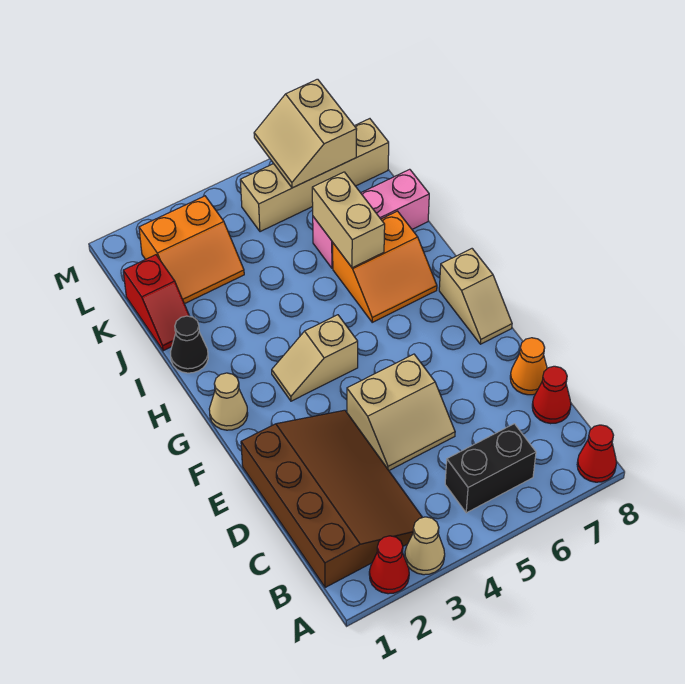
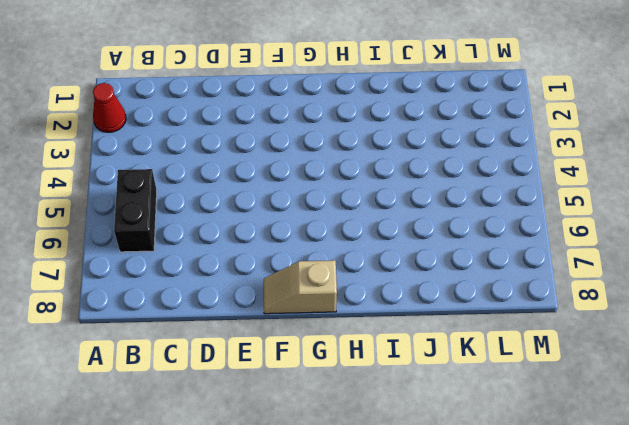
none -> tan cone A3 level 1
none -> red cone A8 level 1
none -> brown slope B1:E3 level 1 top 1

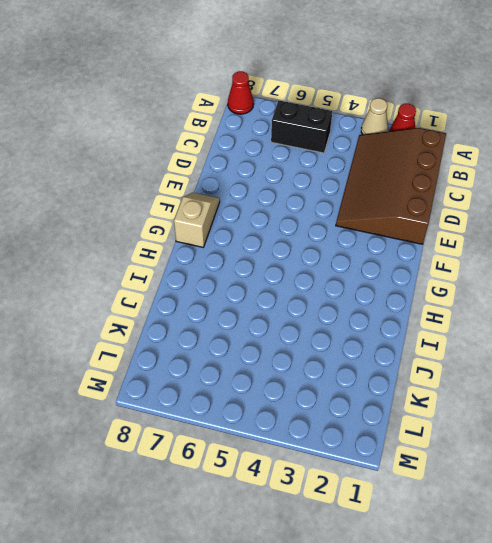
none -> red cone C8 level 1
none -> tan slope D4:E5 level 1 top E
none -> orange cone D8 level 1

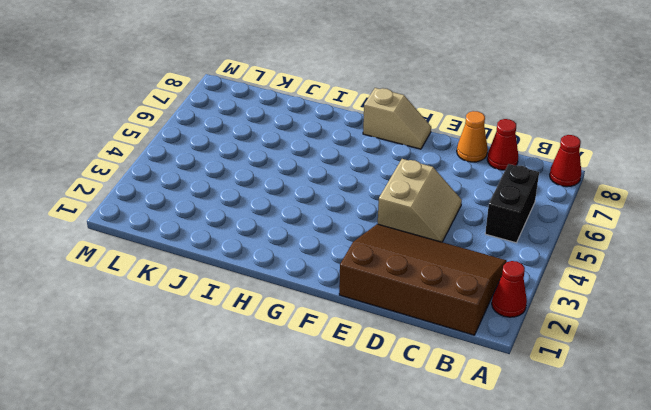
none -> tan cone A3 level 1
none -> tan cone G1 level 1
none -> tan slope G3:G4 level 1 top 4

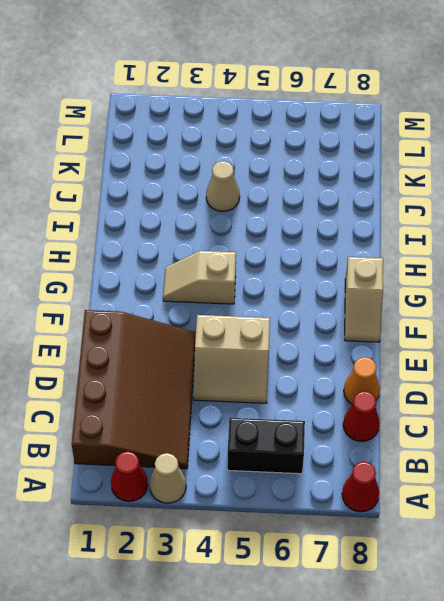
tan cone J4 level 1 -> tan cone G1 level 1
none -> orange slope H6:I7 level 1 top I
none -> black cone I1 level 1
none -> red slope J1:K1 level 1 top K

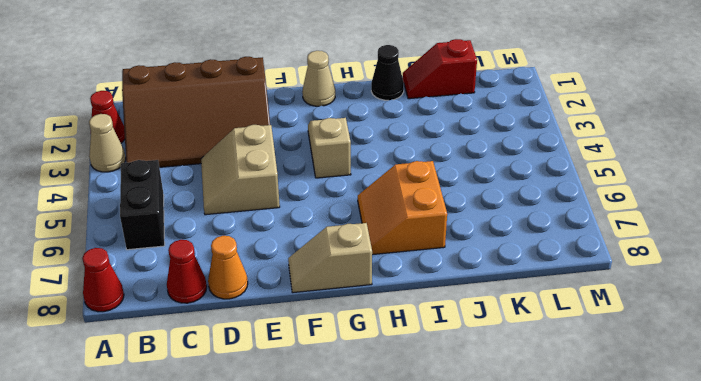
none -> pink brick J6:J8 level 1
none -> orange slope K2:L3 level 1 top L
none -> tan brick L5:L8 level 1

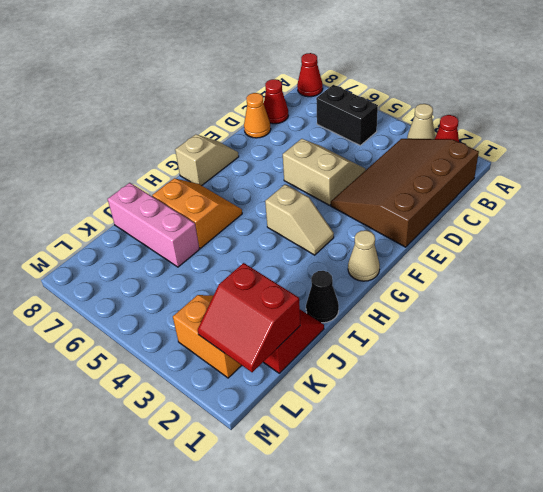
red slope K1:L2 level 2 top K -> none
none -> tan brick L5:L8 level 1
none -> tan brick I6:J6 level 2
none -> tan slope L6:M7 level 2 top 7

